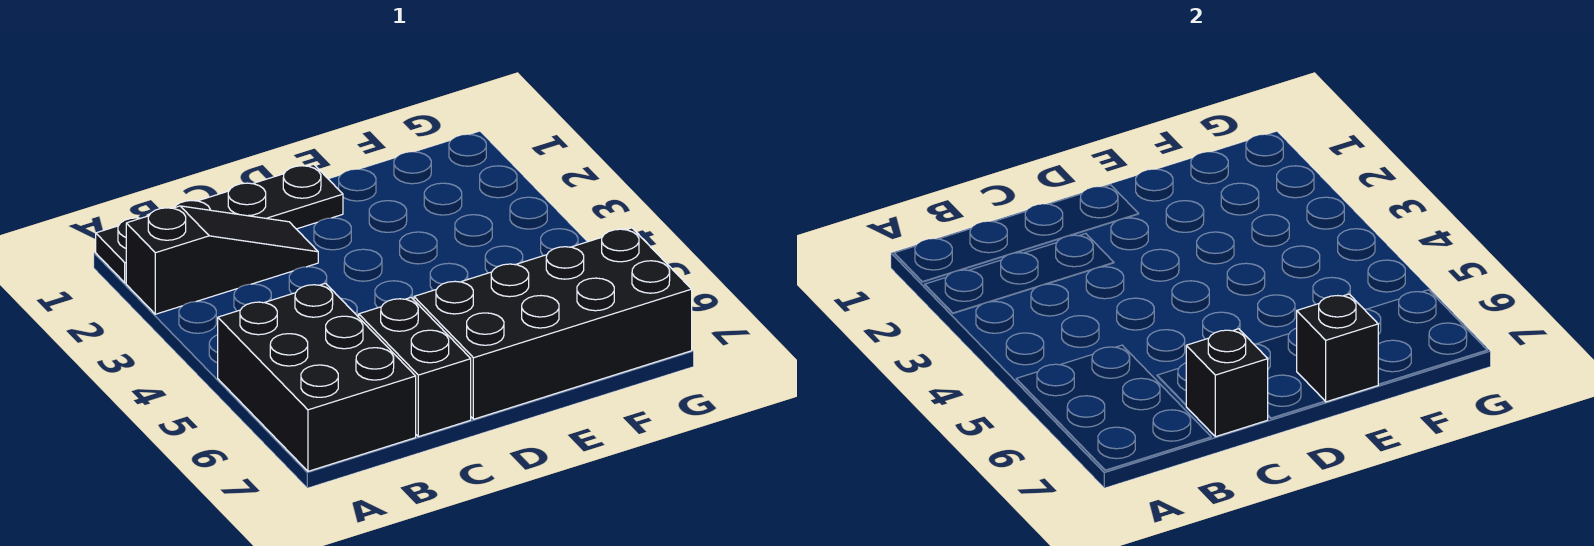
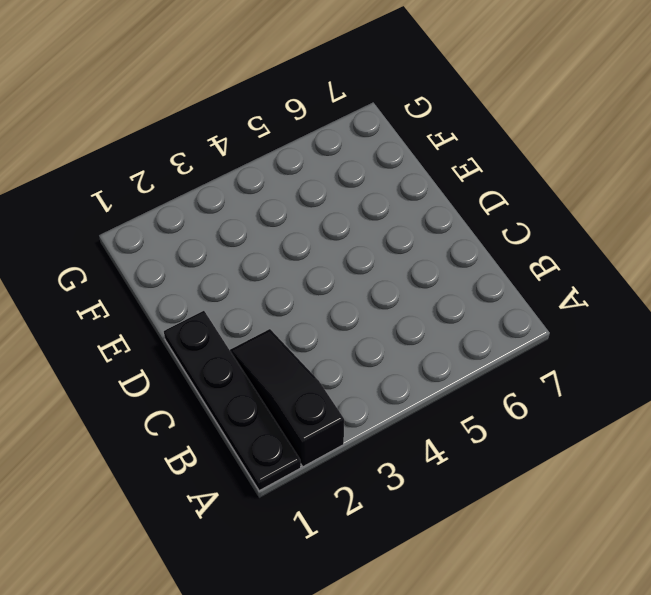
none -> black brick A5:B7 level 1
none -> black brick C6:C7 level 1

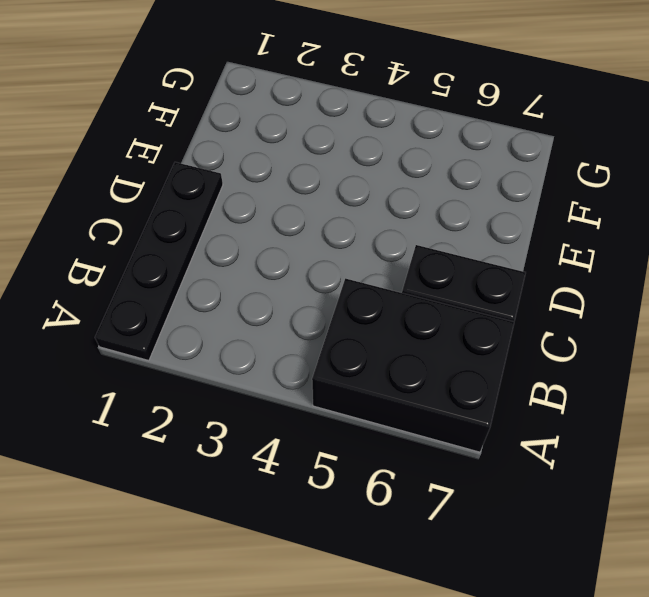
none -> black slope A2:C2 level 1 top A
none -> black brick D6:G7 level 1

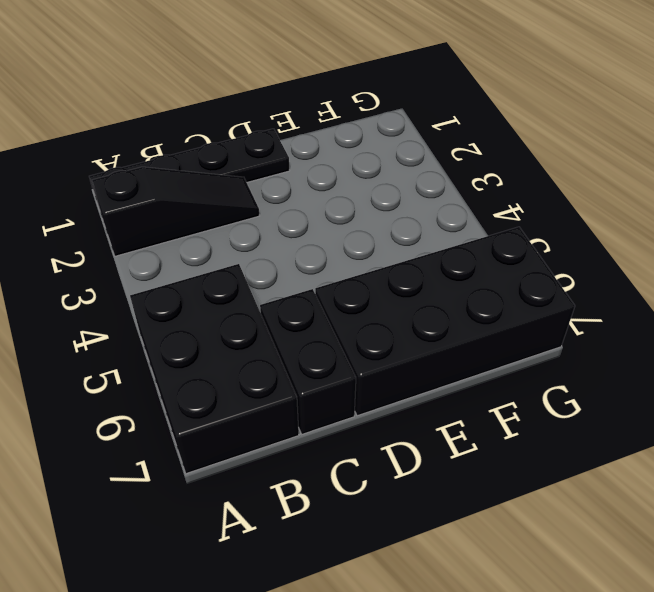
none -> black brick C7 level 2
none -> black brick E7 level 2

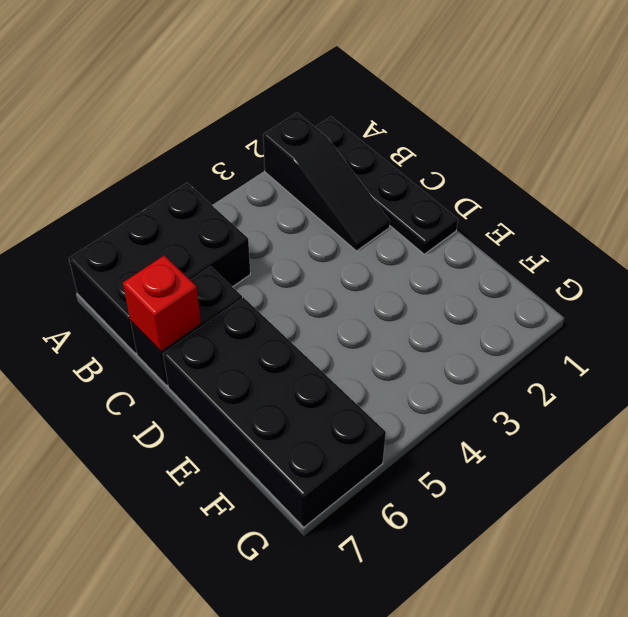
red brick C7 level 2 -> black brick C7 level 2
none -> black brick E7 level 2

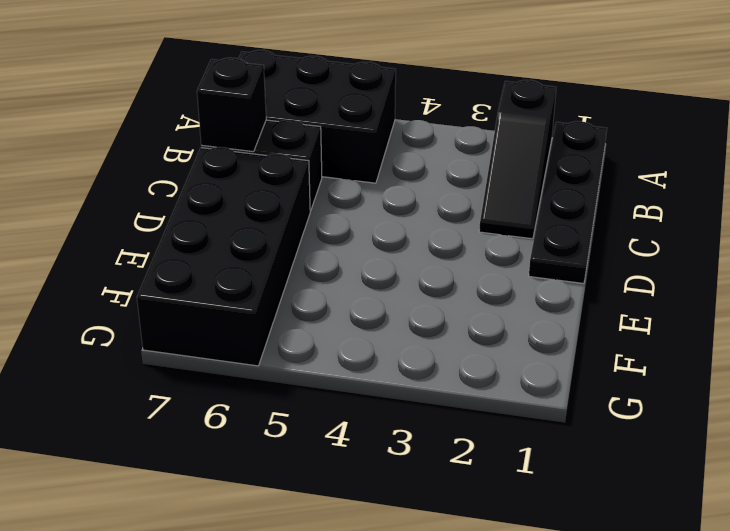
none -> black brick E7 level 2

